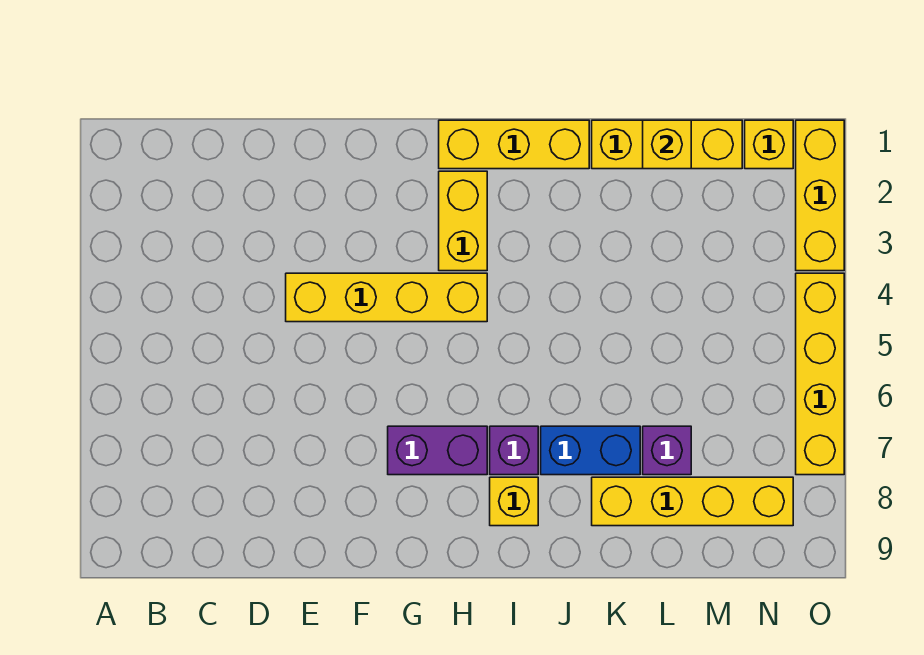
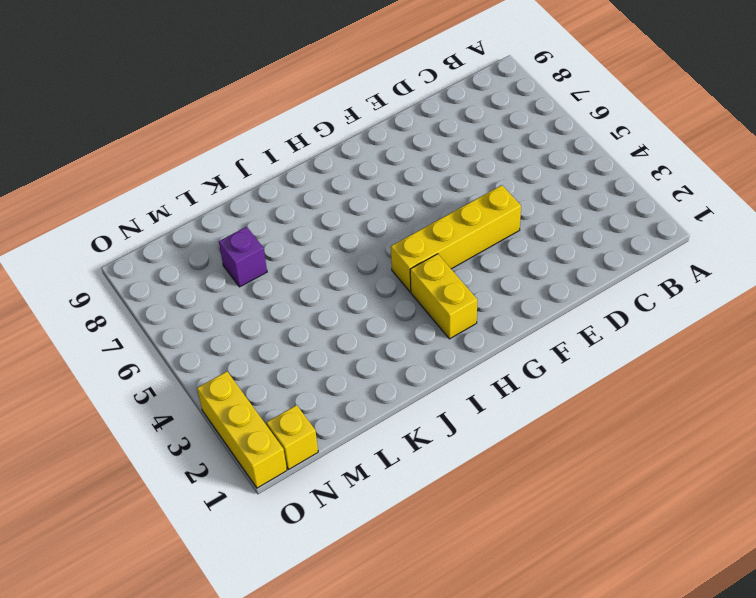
none -> purple brick G7:H7 level 1
none -> yellow brick H1:J1 level 1
none -> purple brick I7 level 1

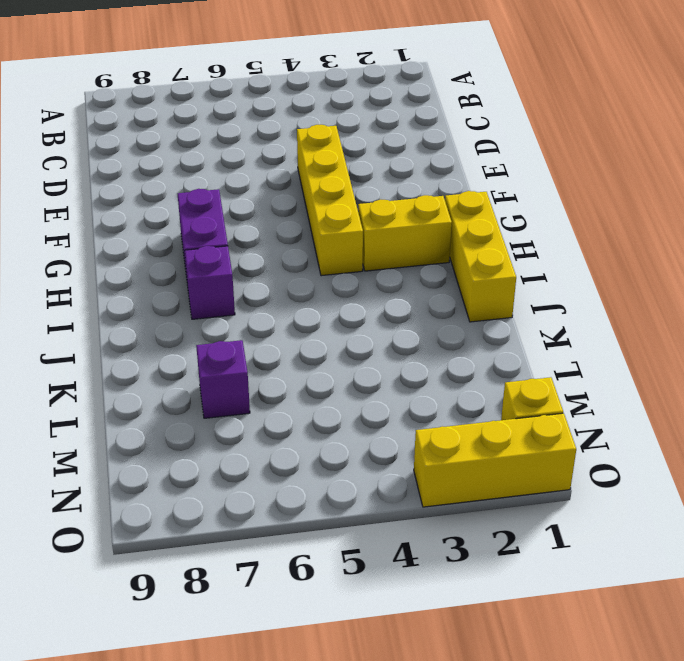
none -> yellow brick I8 level 1
none -> blue brick J7:K7 level 1
none -> yellow brick K1:M1 level 1

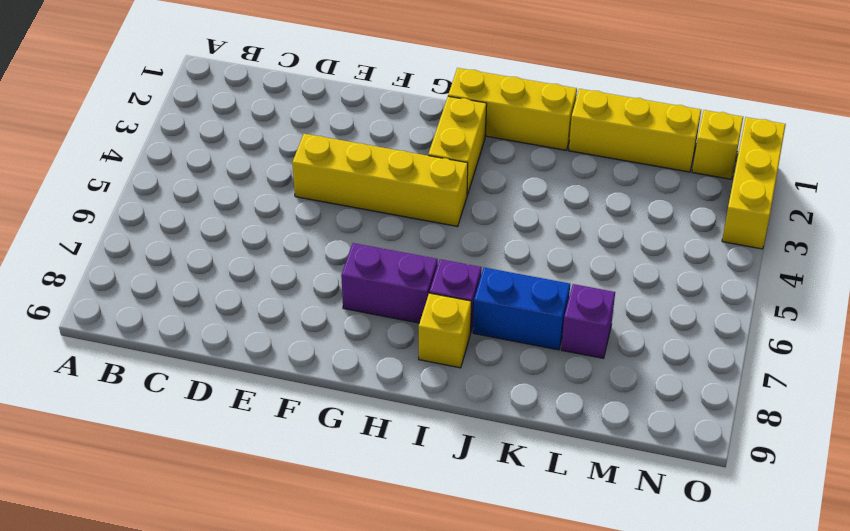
none -> yellow brick K8:N8 level 1
none -> yellow brick O4:O7 level 1
none -> yellow brick L1 level 2

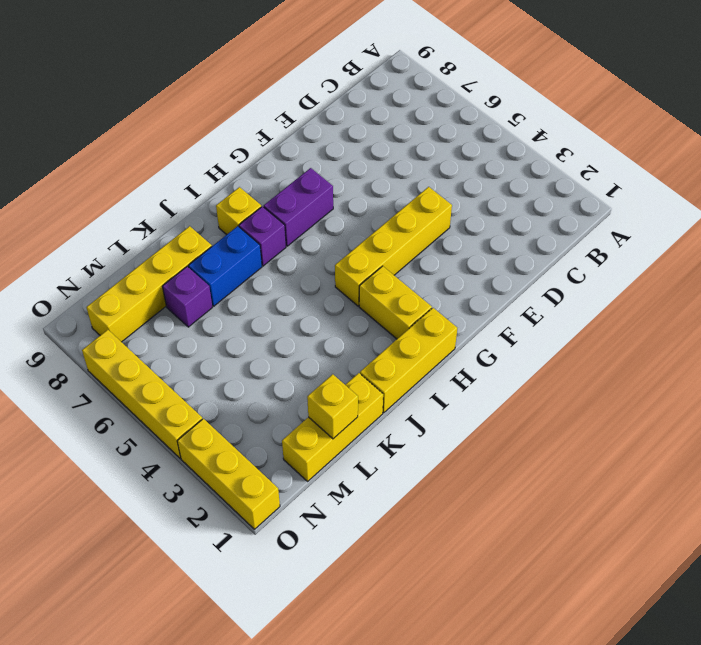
none -> yellow brick N1 level 1

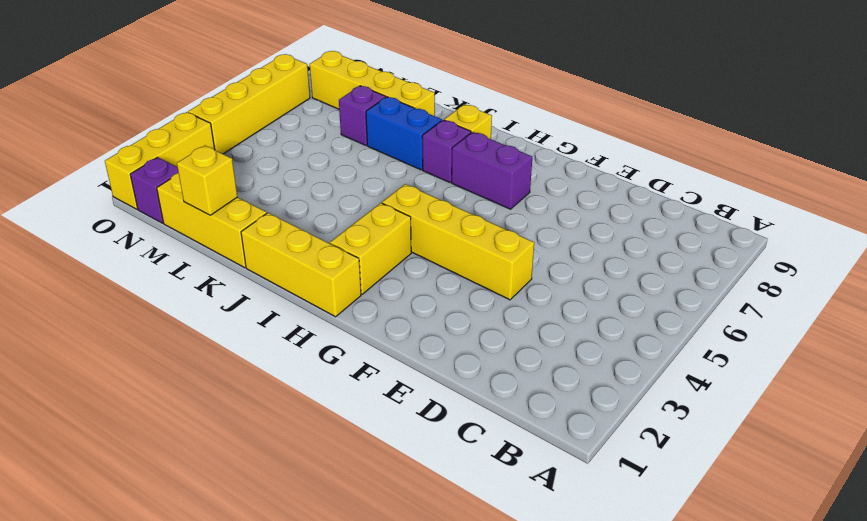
purple brick N1 level 1 -> yellow brick N1 level 1

